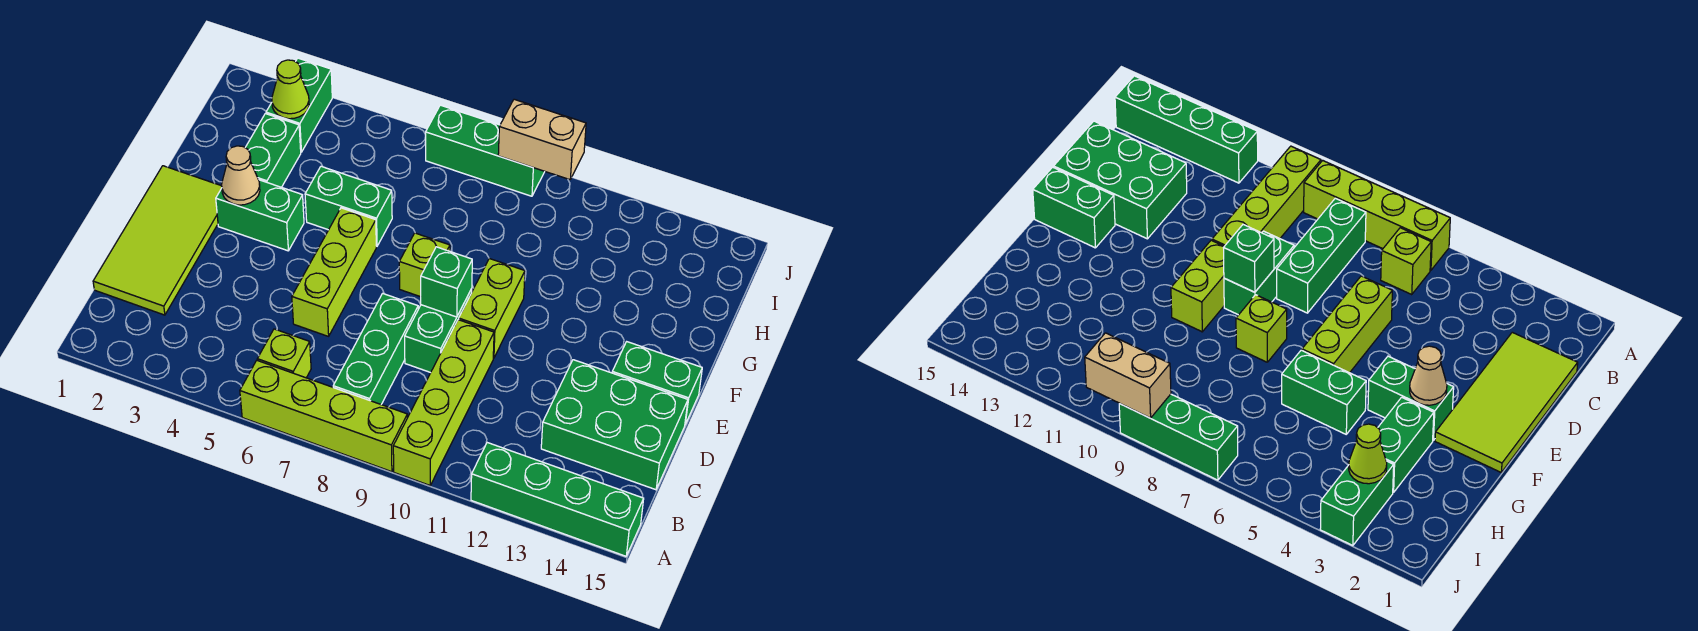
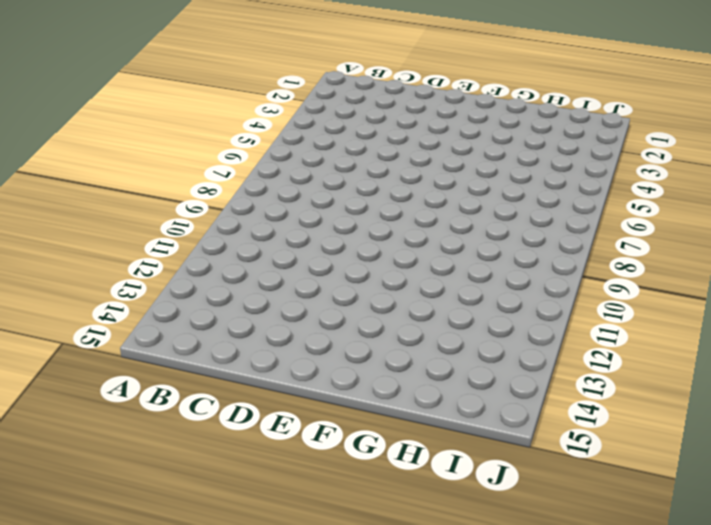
none -> lime brick A6:A9 level 1
none -> lime brick A10:D10 level 1
none -> green brick A12:A15 level 1

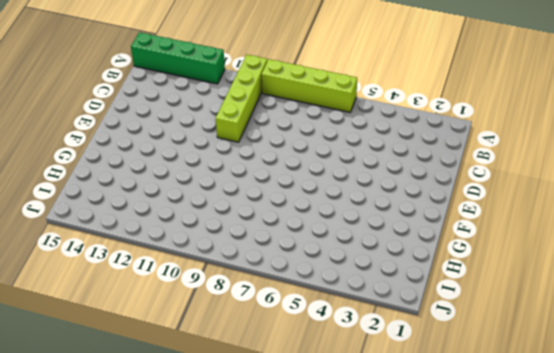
none -> lime brick B6 level 1
none -> green brick B8:D8 level 1
none -> lime tile C1:F2 level 1

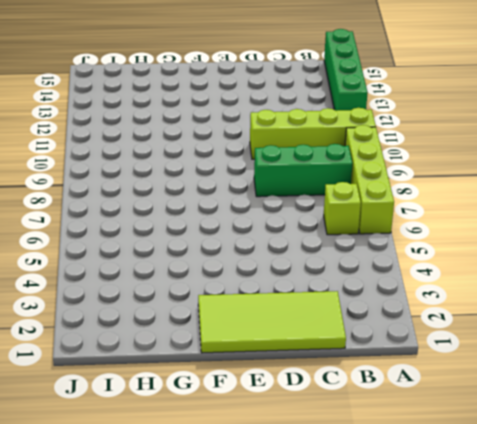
none -> green brick C13:D15 level 1
none -> lime brick D6:F6 level 1
none -> green brick D9:E9 level 1

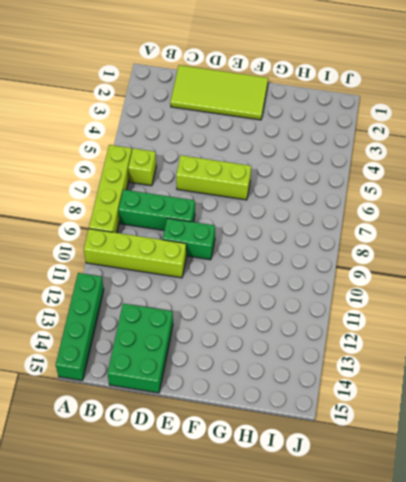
none -> lime brick E10:F10 level 1
none -> green brick E14:E15 level 1
none -> green brick F3:F4 level 1

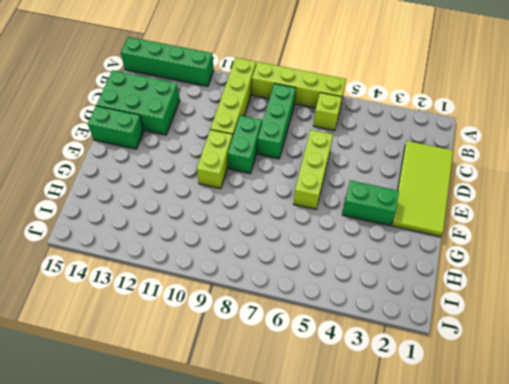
none -> lime brick F8 level 1
none -> green brick G3:H3 level 1
none -> green brick G5:G6 level 1

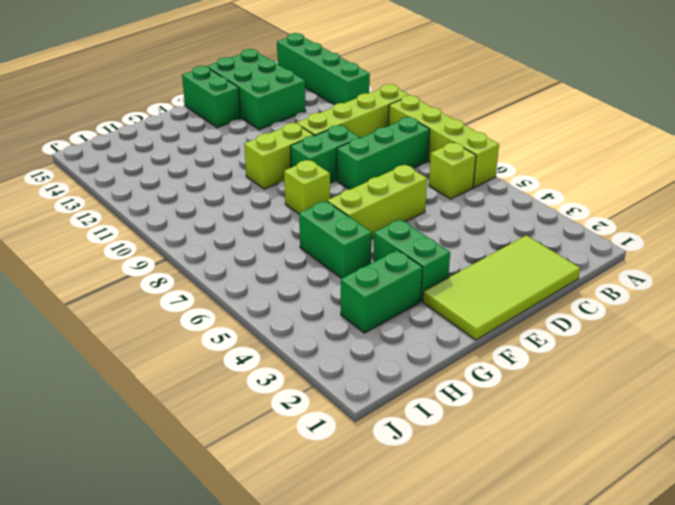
none -> green brick I3:J3 level 1
none -> green brick J7:J9 level 1
none -> green brick E9 level 2

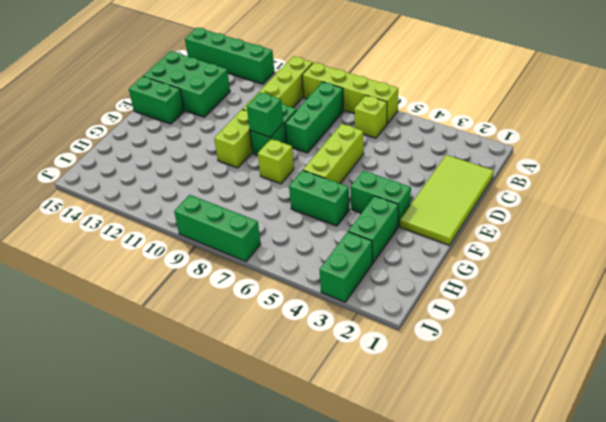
none -> tan cone F3 level 2
none -> lime cone I3 level 2
none -> tan brick J9:J10 level 2

